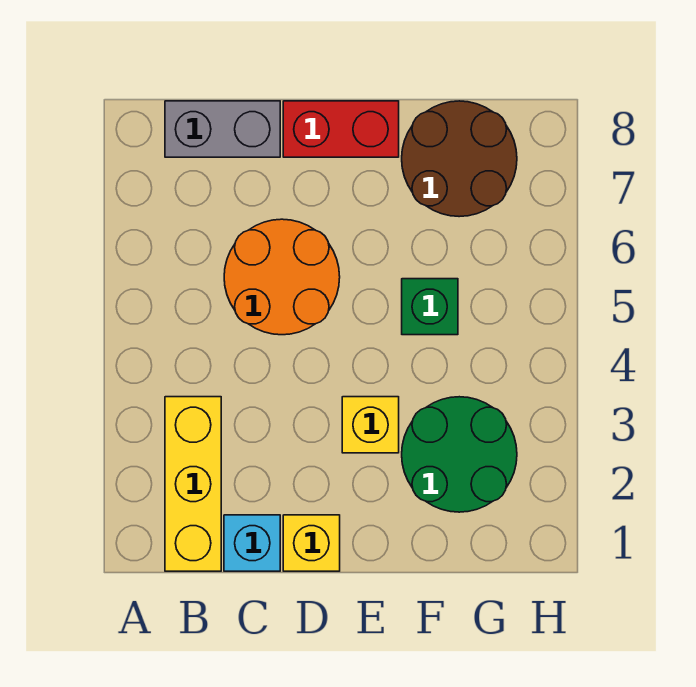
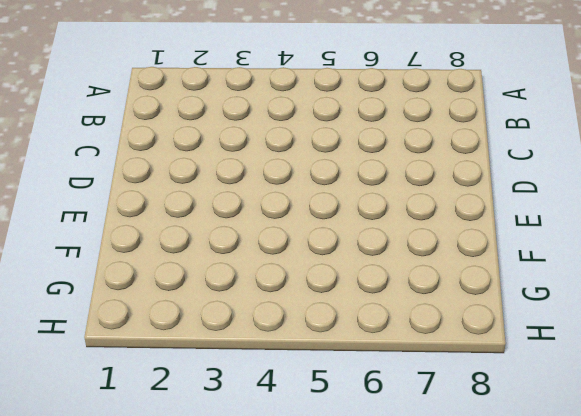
none -> yellow brick B1:B3 level 1
none -> grey brick B8:C8 level 1

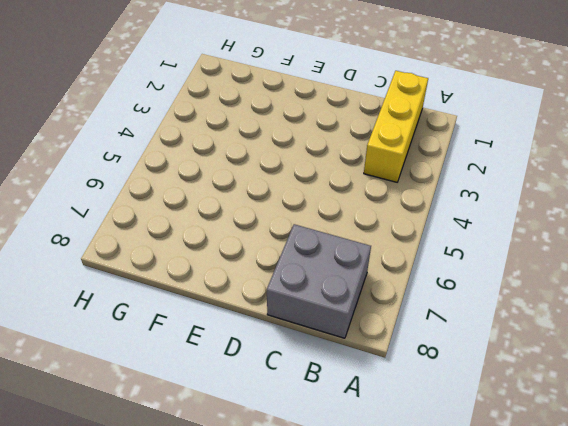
grey brick B7:C8 level 1 -> grey brick B8:C8 level 1
none -> cyan brick C1 level 1
none -> orange round brick C5:D6 level 1

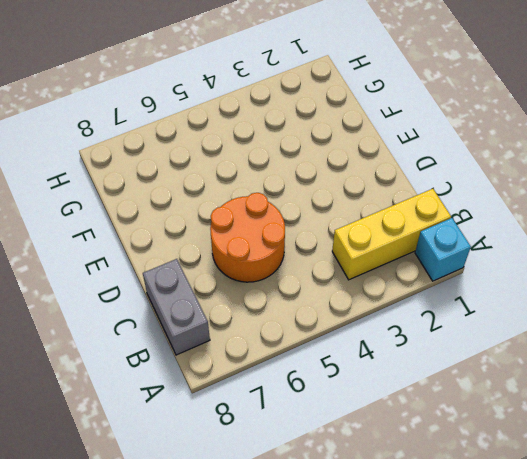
cyan brick A1 level 1 -> cyan brick C1 level 1
none -> yellow brick D1 level 1
none -> red brick D8:E8 level 1

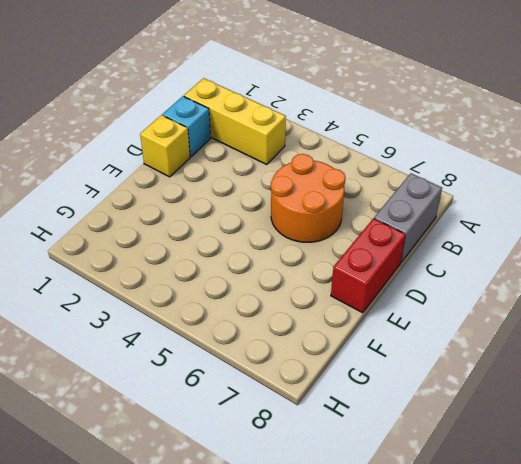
none -> yellow brick E3 level 1
none -> green round brick F2:G3 level 1

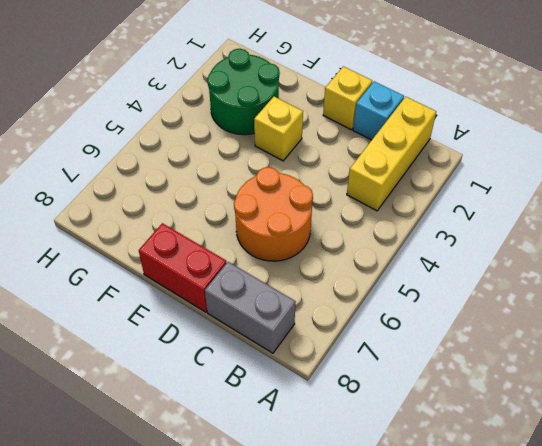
none -> green brick F5 level 1
none -> brown round brick F7:G8 level 1

